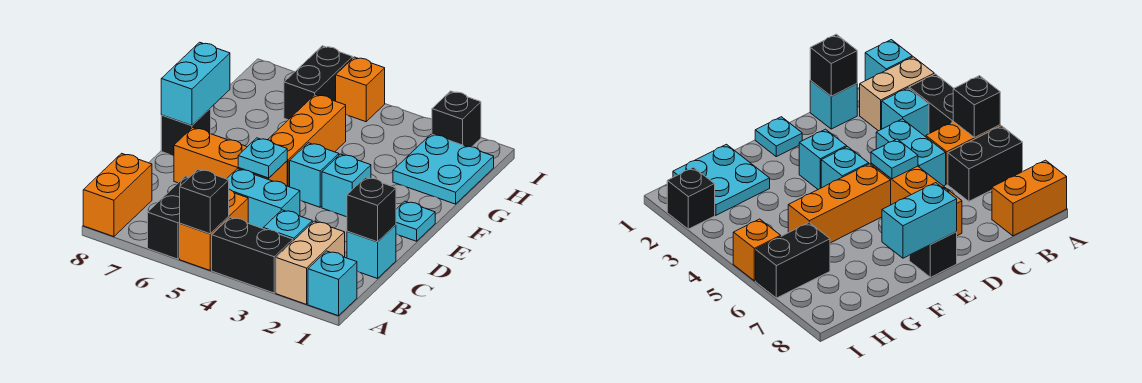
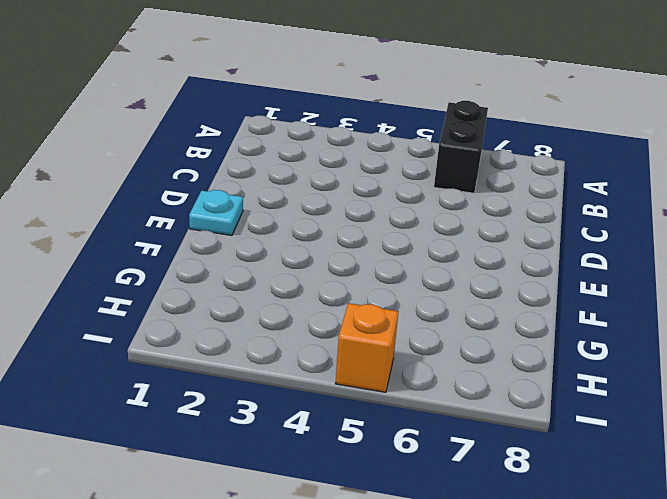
none -> cyan brick A1 level 1
none -> tan brick A2:B2 level 1
none -> black brick A3:A4 level 1

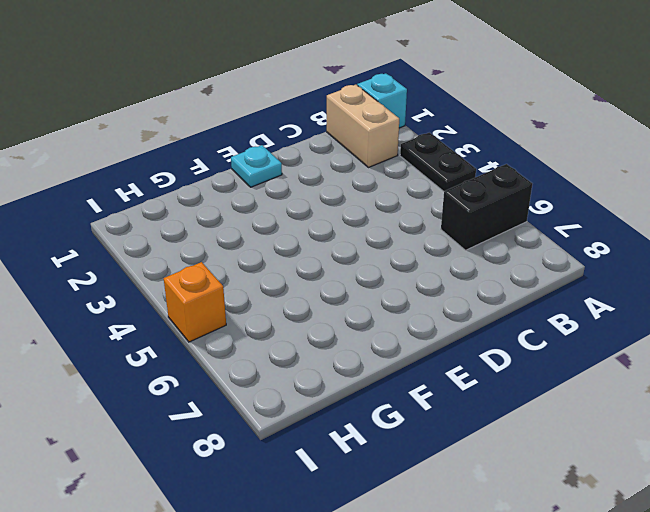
black plate A3:A4 level 1 -> black brick A3:A4 level 1
tan brick B1:B2 level 1 -> tan brick A2:B2 level 1
none -> orange brick A5:B5 level 1
none -> orange brick A8:B8 level 1
none -> cyan brick B3 level 1

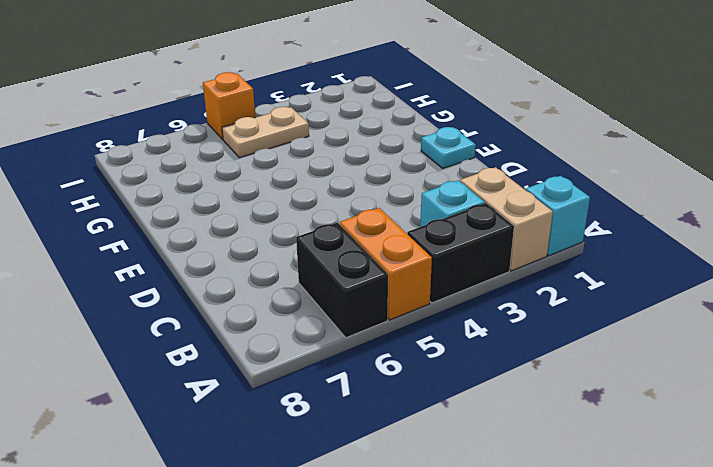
tan plate H4:H5 level 1 -> none
none -> orange brick A8:B8 level 1
none -> cyan brick C1 level 1
none -> cyan brick C4:C5 level 1

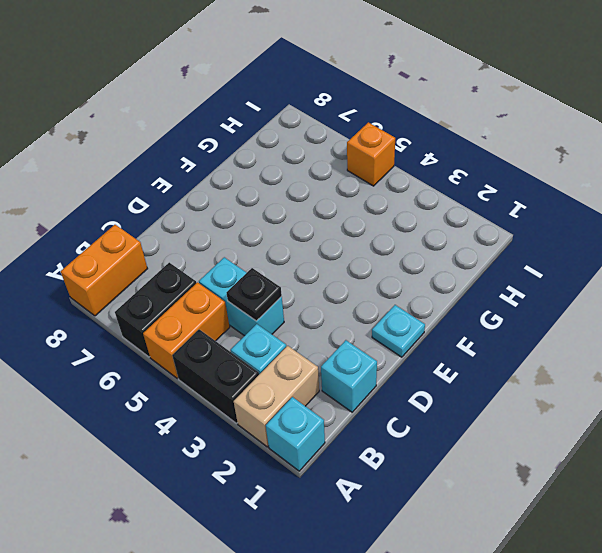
black plate C4 level 2 -> none
none -> orange brick D5:D7 level 1
none -> cyan brick E3 level 1
none -> cyan brick E4 level 1

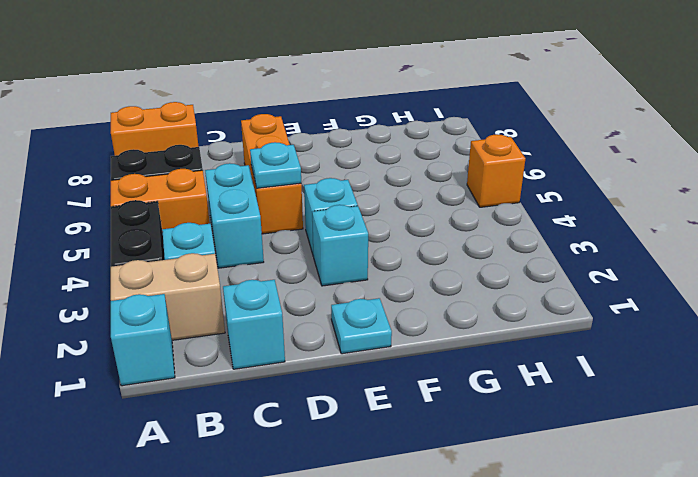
none -> orange brick E5:G5 level 1
none -> black brick E8 level 1
none -> cyan plate G1:H2 level 1

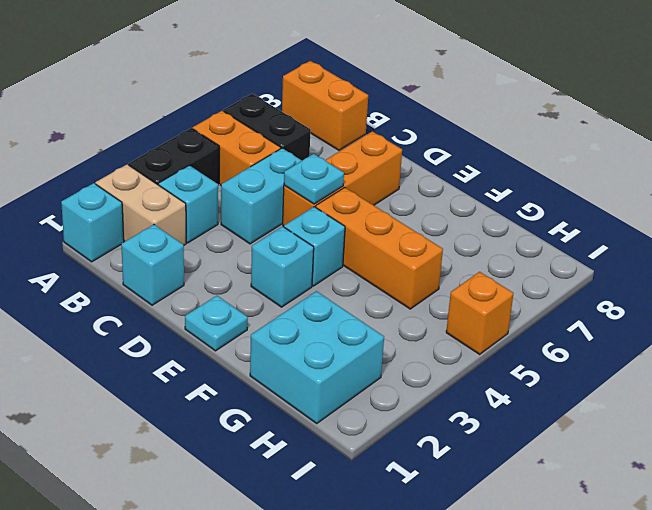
cyan brick G1:H2 level 1 -> cyan plate G1:H2 level 1
none -> black brick E8 level 1
none -> black brick H6:I6 level 1
none -> black brick I2 level 1

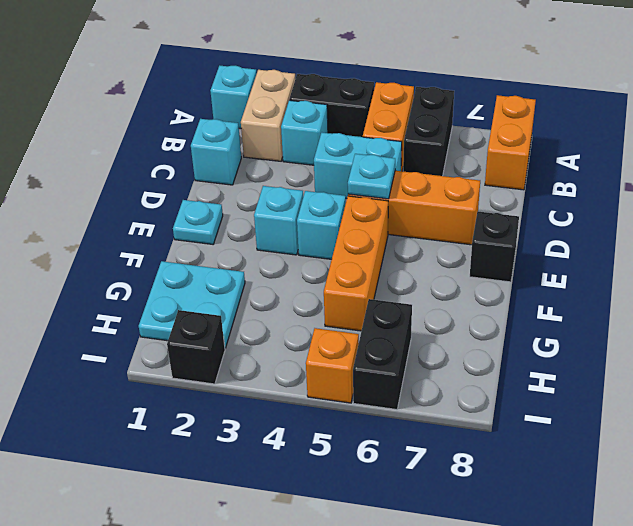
none -> black brick A5 level 2
none -> black brick C1 level 2
none -> cyan brick E8:F8 level 2

